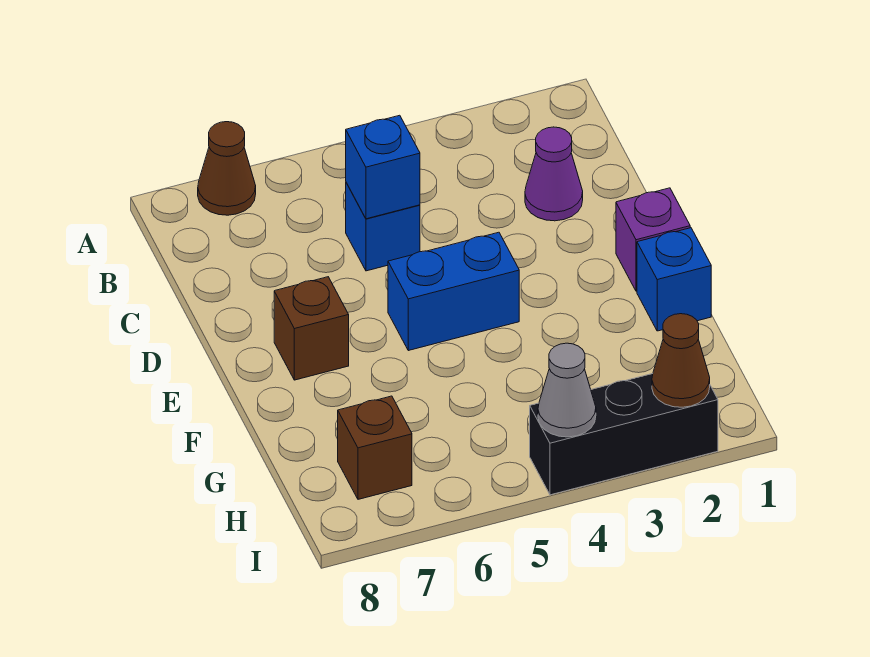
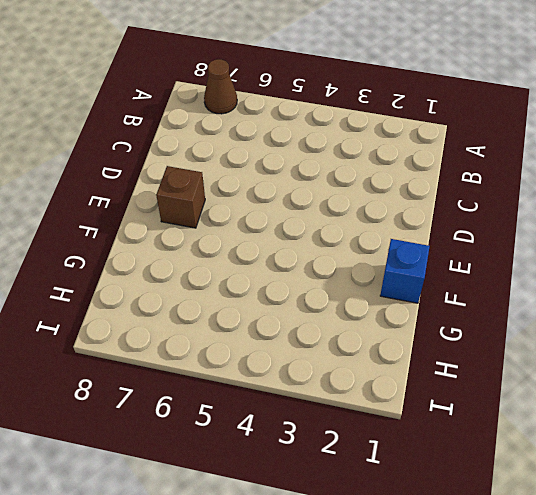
none -> purple cone C2 level 1
none -> blue brick C5 level 1
none -> purple brick E1 level 1

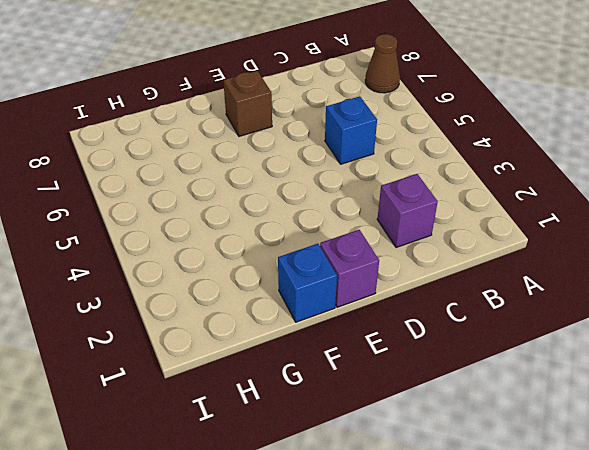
purple brick C2 level 1 -> purple cone C2 level 1
none -> blue brick E4:E5 level 1
none -> brown brick H7 level 1
none -> black brick I2:I4 level 1

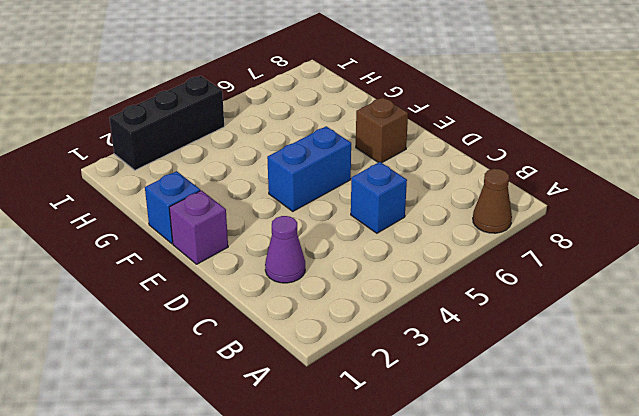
none -> brown brick H7 level 1
none -> blue brick C5 level 2
none -> brown cone I2 level 2

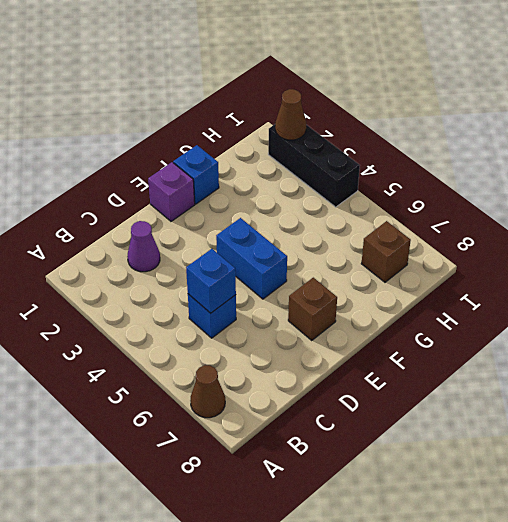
none -> grey cone I4 level 2

